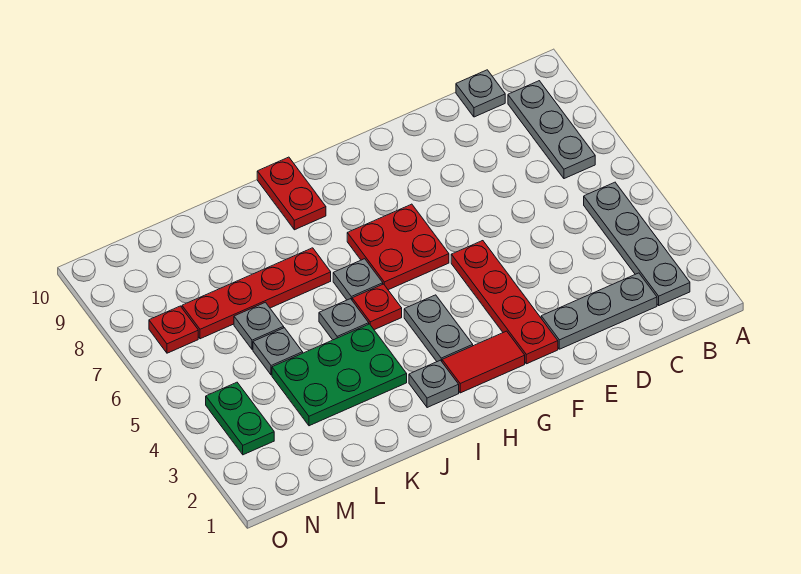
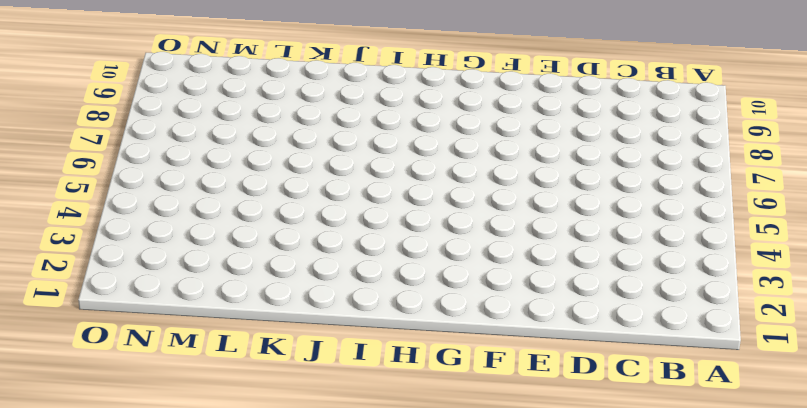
none -> grey plate B2:B5 level 1
none -> grey plate B7:B9 level 1
none -> grey plate C2:E2 level 1

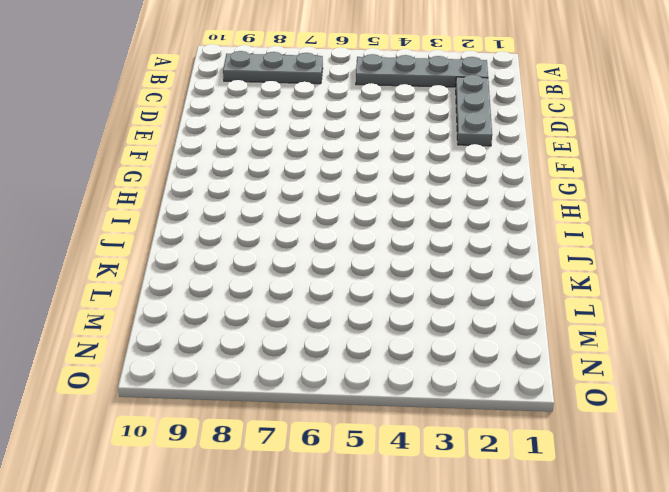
none -> grey plate C10 level 1
none -> red plate F2:F5 level 1
none -> red tile G2:H2 level 1

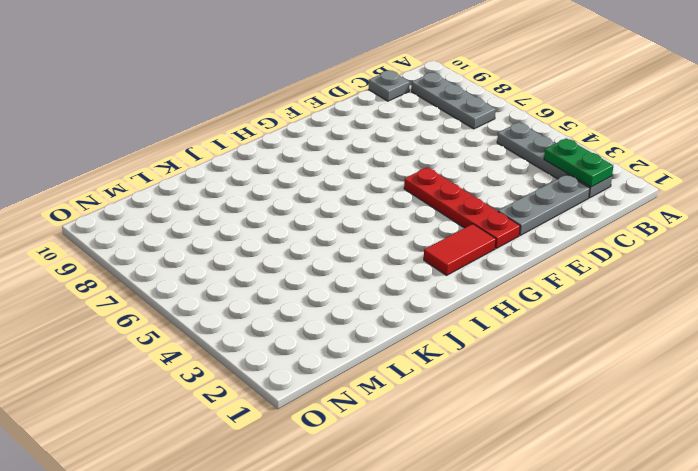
green plate B2:B3 level 2 -> green plate N3:N4 level 1
none -> red plate G6:H7 level 1
none -> grey plate H3:H4 level 1
none -> grey plate I2 level 1

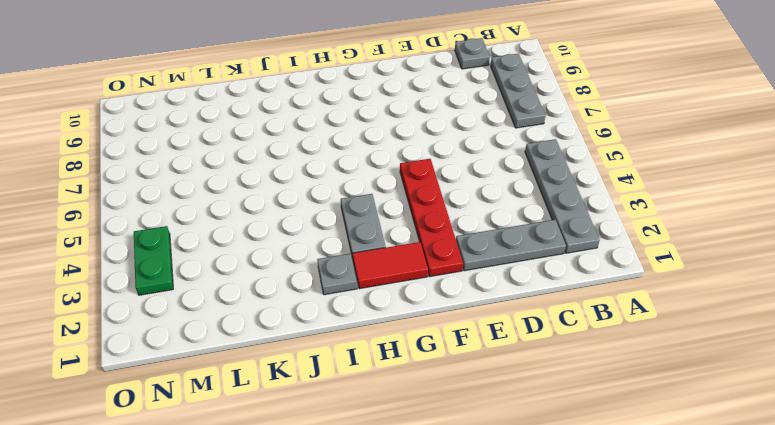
none -> red plate G6:H7 level 1
none -> red plate I5 level 1
none -> grey plate I6 level 1

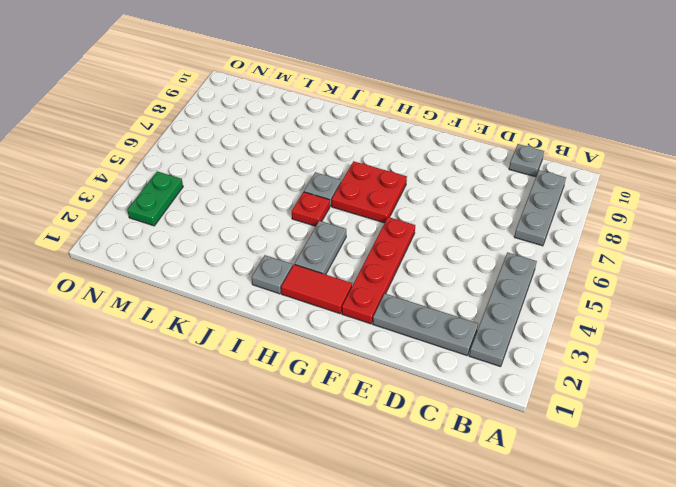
none -> red plate I9:I10 level 1
none -> green plate J3:L4 level 1
none -> grey plate J5 level 1

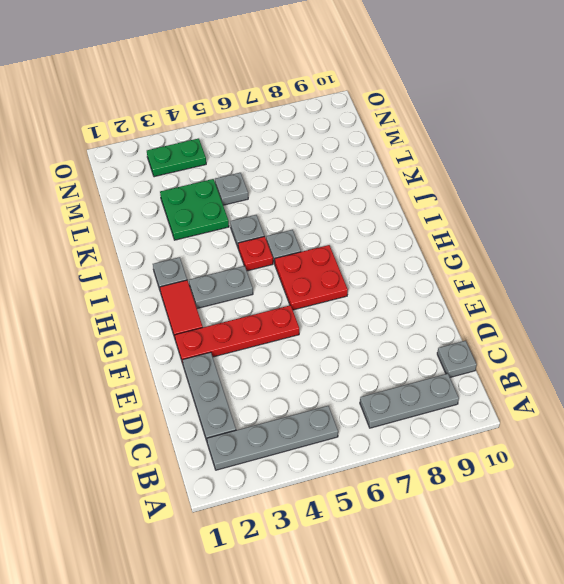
green plate K3:L4 level 1 -> green plate J3:L4 level 1
none -> red plate I9:I10 level 1
none -> red plate J7:M7 level 1
none -> grey plate L6 level 1

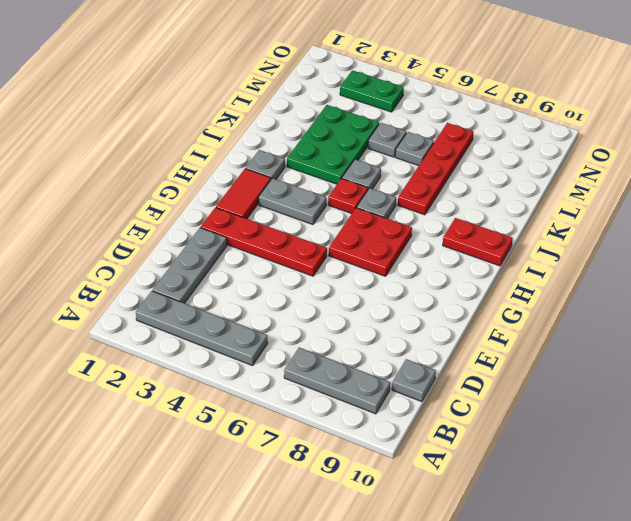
none -> red plate N7 level 1

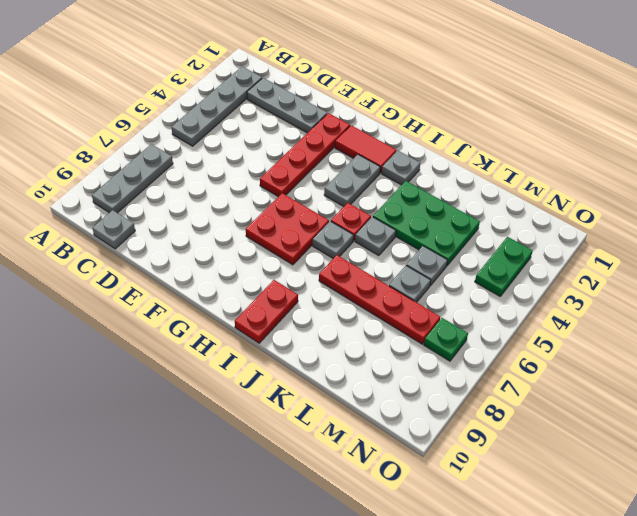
green plate N7 level 1 -> red plate N7 level 1

